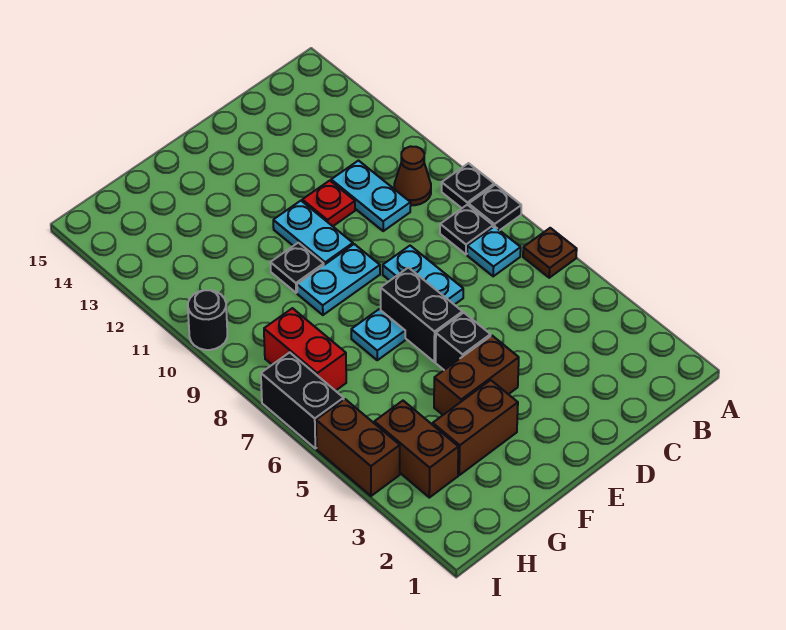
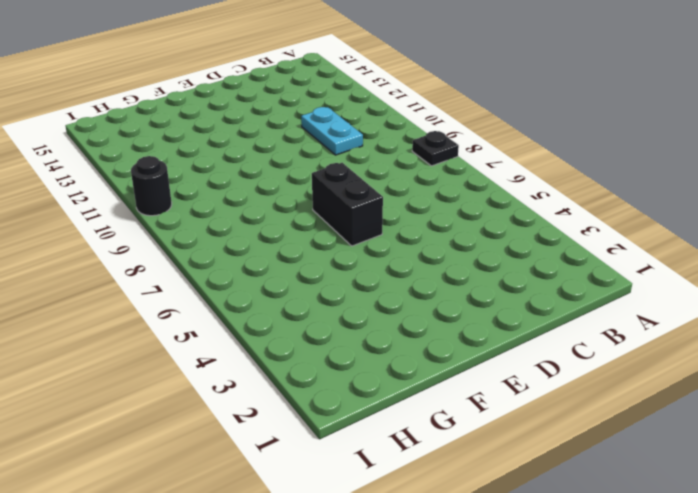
none -> brown plate A6 level 1
none -> black plate A9 level 1
none -> cyan plate B7 level 1

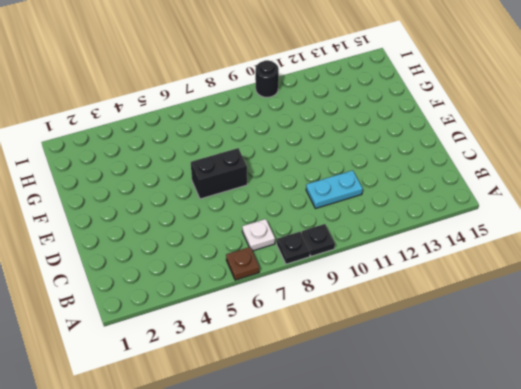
white plate B7 level 1 -> cyan plate B7 level 1
none -> black plate B8 level 1
none -> brown cone B10 level 1
none -> cyan plate D7:D8 level 1

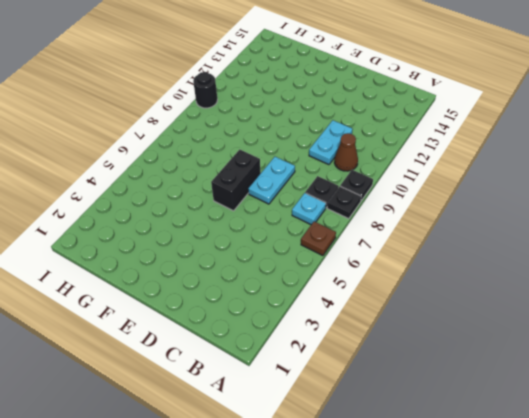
none -> red plate D11 level 1
none -> brown brick E4:F4 level 1
none -> black brick E5 level 1

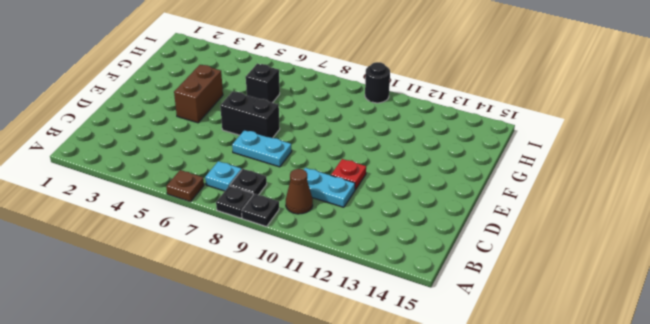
black brick G6 level 1 -> black brick E5 level 1
none -> cyan plate E9:F9 level 1
none -> cyan plate E10:E11 level 1
none -> brown brick F3:G3 level 1

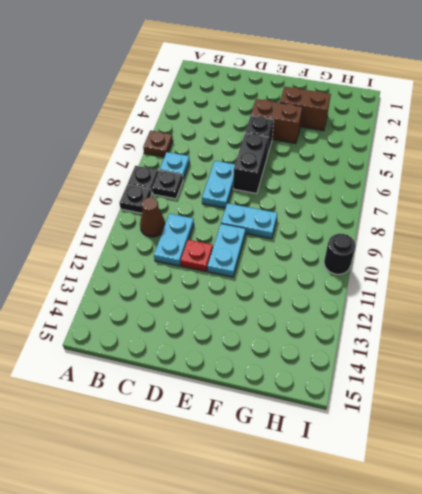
none -> cyan plate F7 level 1
none -> black plate F10 level 1
none -> brown brick H3:H4 level 1

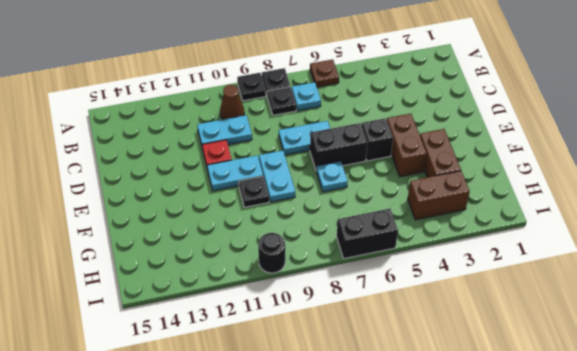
none -> red brick H7:H8 level 1
none -> brown brick I4:I5 level 1

